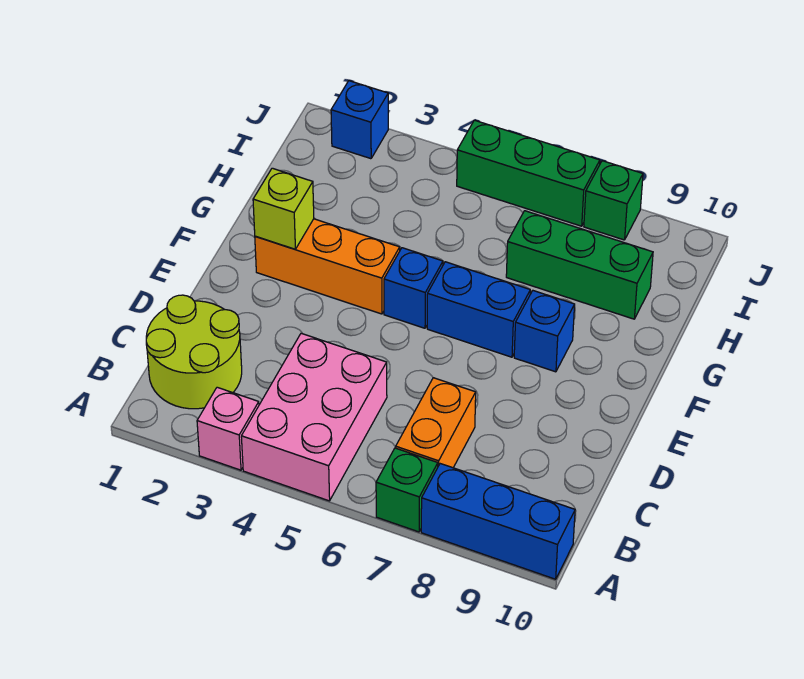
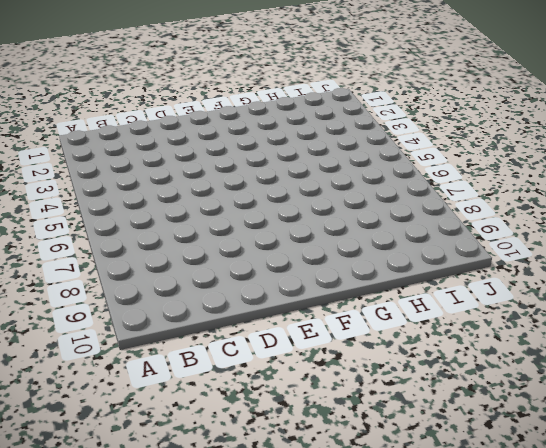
none -> pink brick A3 level 1
none -> pink brick A4:C5 level 1
none -> green brick A7 level 1

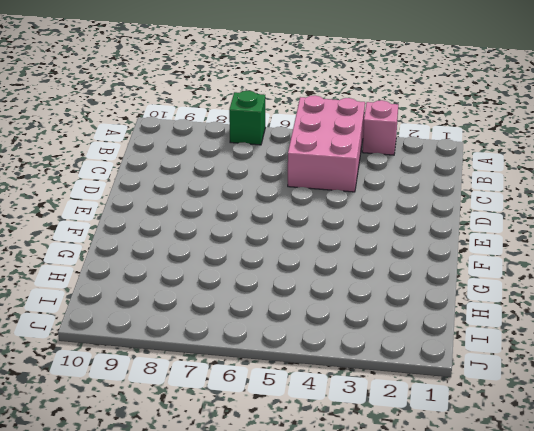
none -> blue brick A8:A10 level 1
none -> lime round brick B1:C2 level 1
none -> orange brick B7:C7 level 1

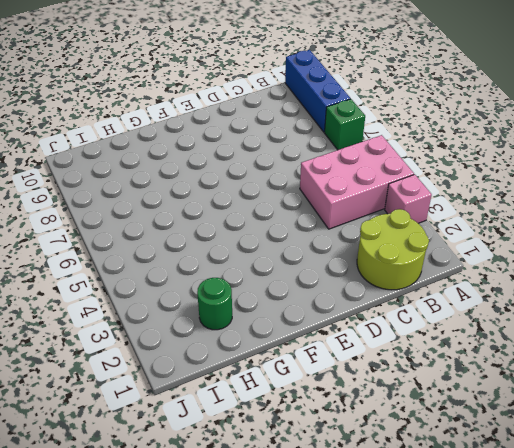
green round brick H2 level 1 -> none
none -> orange brick B7:C7 level 1
none -> orange brick F2:F4 level 1
none -> blue brick F5 level 1

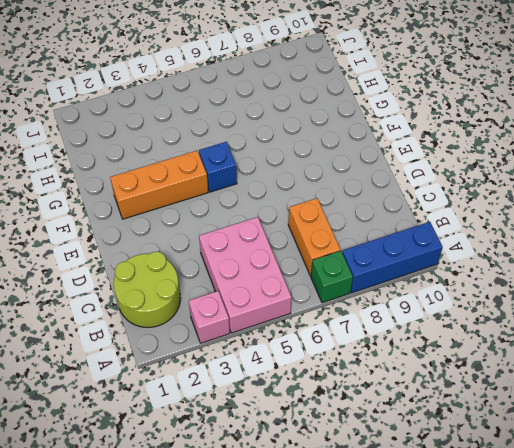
none -> blue brick F6:F7 level 1
none -> blue brick F8 level 1
none -> green brick H7:H9 level 1

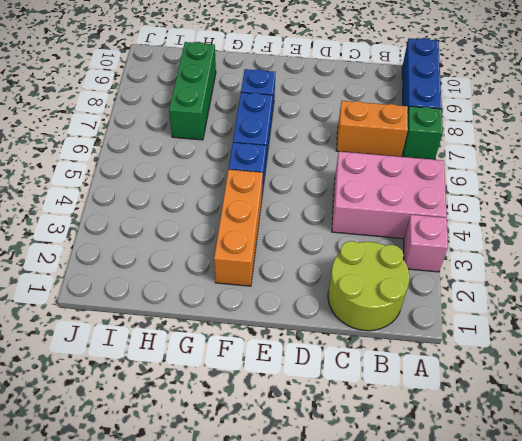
none -> blue brick J2 level 1
none -> green brick J5:J7 level 1
none -> green brick J8 level 1

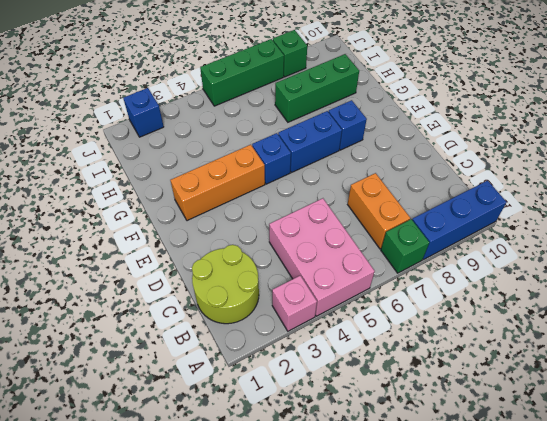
none -> lime brick F2 level 2

